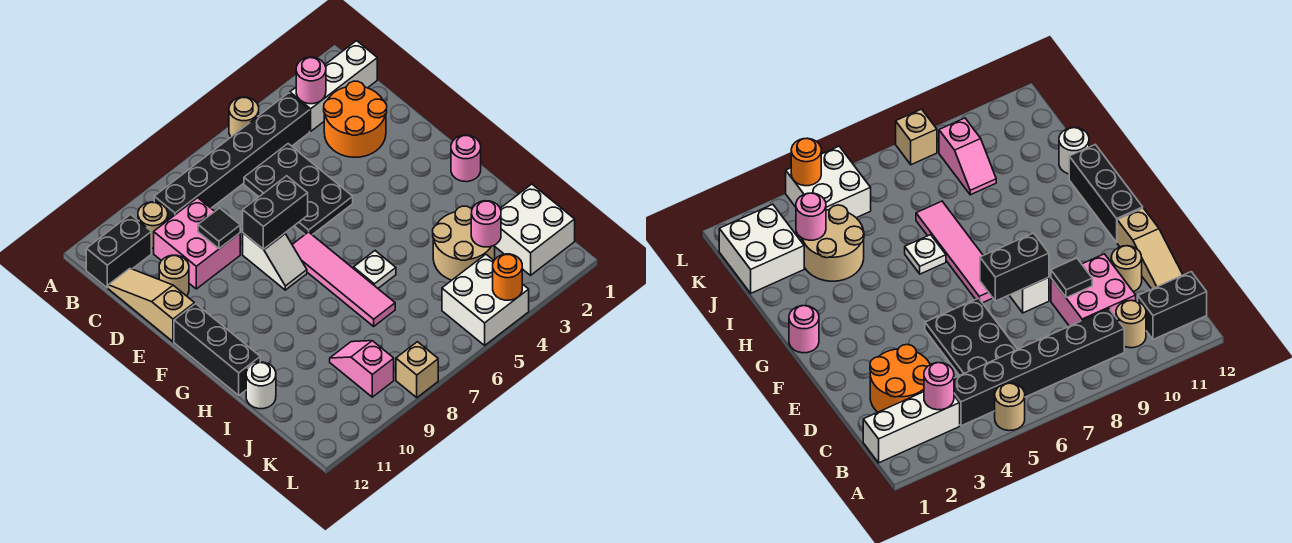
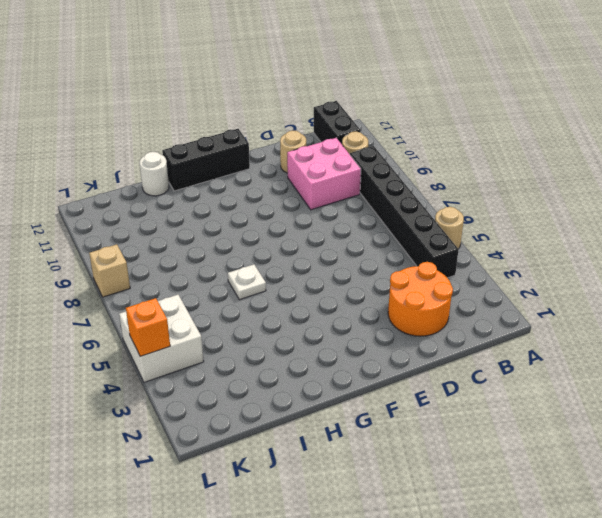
orange brick L4 level 2 -> orange round brick L4 level 2
none -> white brick B1:B3 level 1
none -> black plate C5:E6 level 1
none -> tan slope C12:E12 level 1 top E

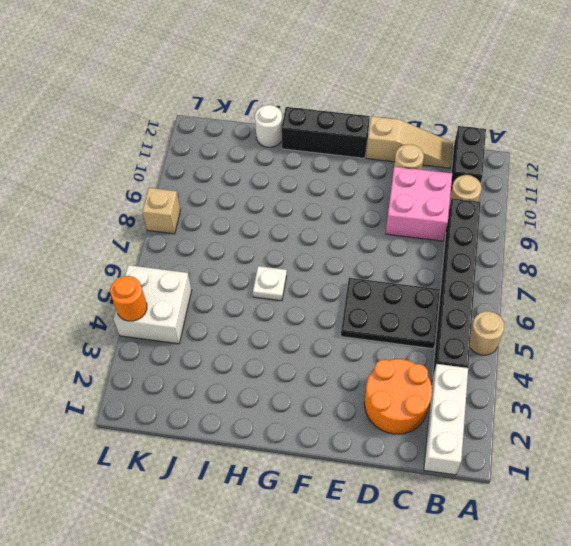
none -> white slope E8:F8 level 1 top E
none -> pink tile F7:I7 level 1
none -> pink round brick G1 level 1

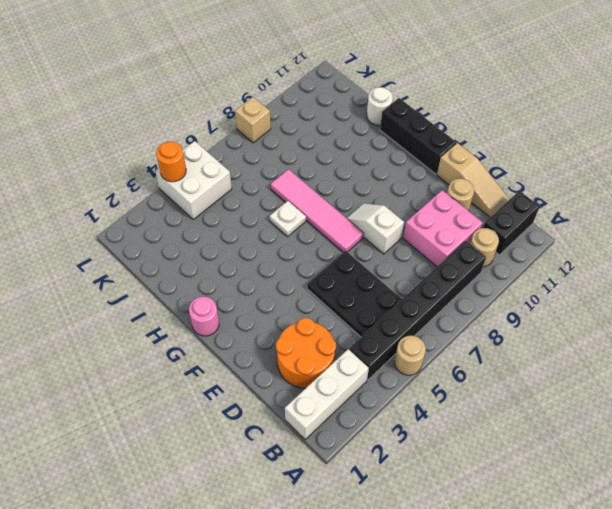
none -> tan round brick I3:J4 level 1
none -> white brick J1:K2 level 1
none -> pink slope J9:K9 level 1 top K

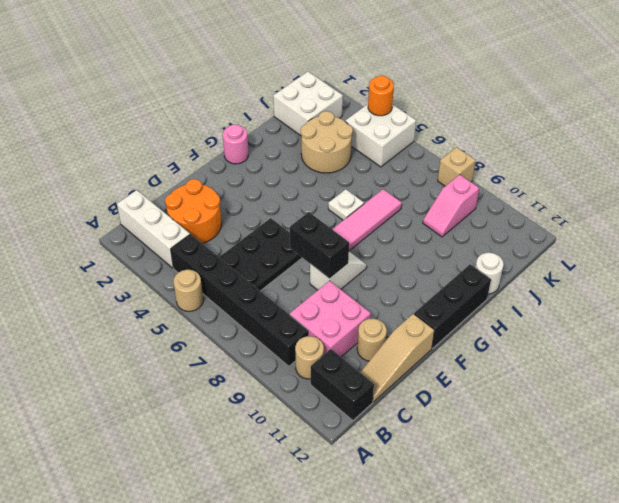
none -> pink round brick B3 level 2
none -> black tile D9 level 2
none -> pink round brick J3 level 2

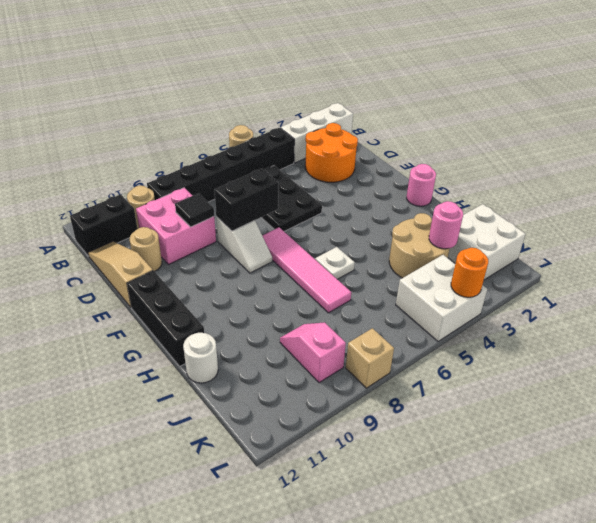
none -> pink round brick B3 level 2

